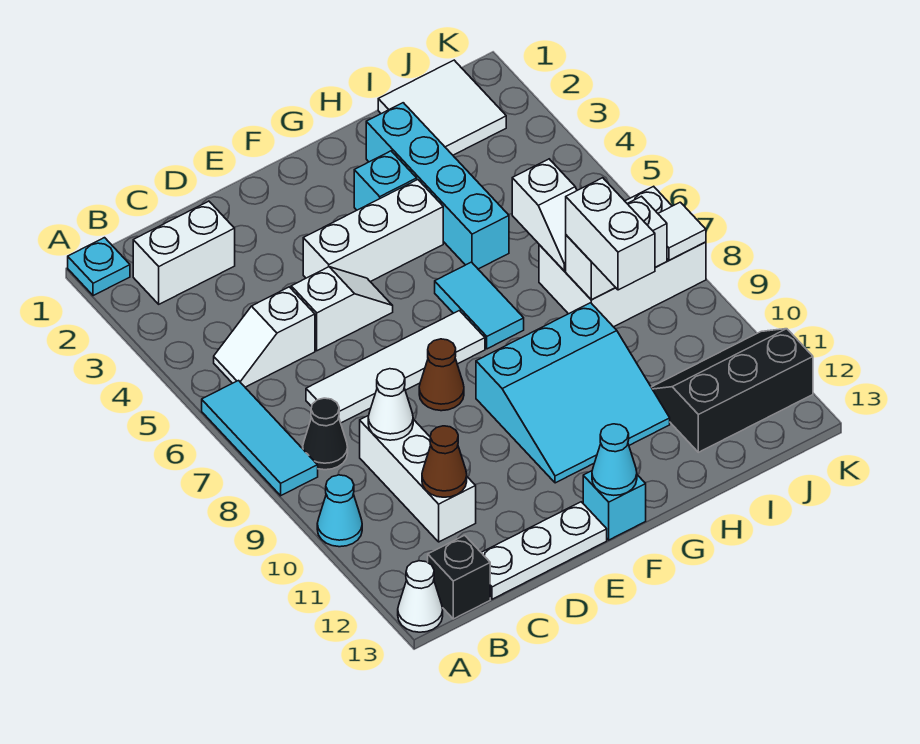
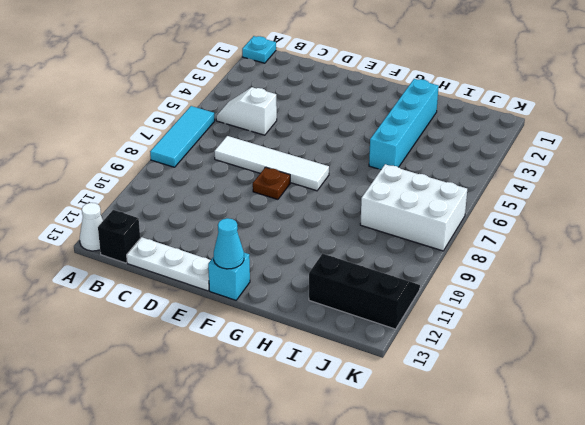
brown plate E8 level 1 -> brown cone E8 level 1
none -> cyan cone A10 level 1
none -> white brick B2:C2 level 1
none -> black cone B8 level 1

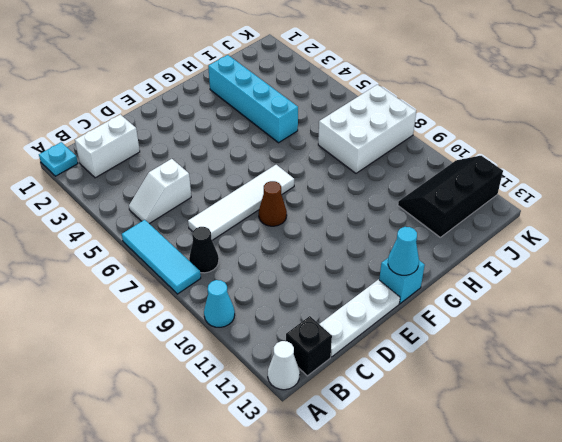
none -> white brick C9:C11 level 1
none -> white slope D5:E5 level 1 top D
none -> white brick E4:G4 level 1

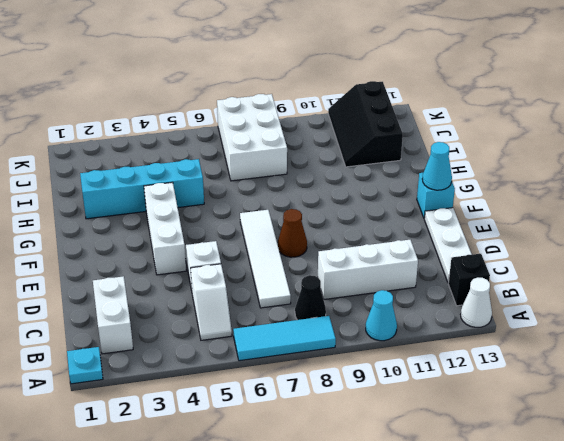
none -> cyan slope F9:H11 level 1 top 9
none -> cyan brick G3 level 1
none -> cyan tile G6:G7 level 1

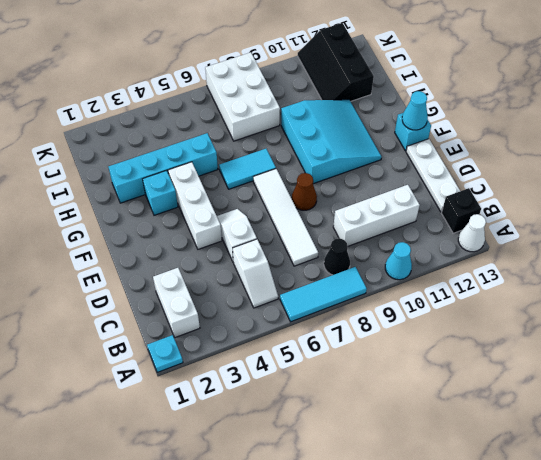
none -> white tile I1:J2 level 1
none -> white cone C9 level 2
none -> brown cone C11 level 2

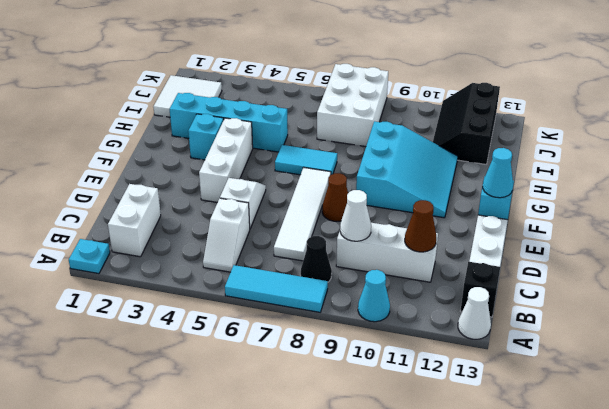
none -> white slope I6:I7 level 2 top 6
none -> white brick I8:J8 level 2
none -> white tile K8 level 2

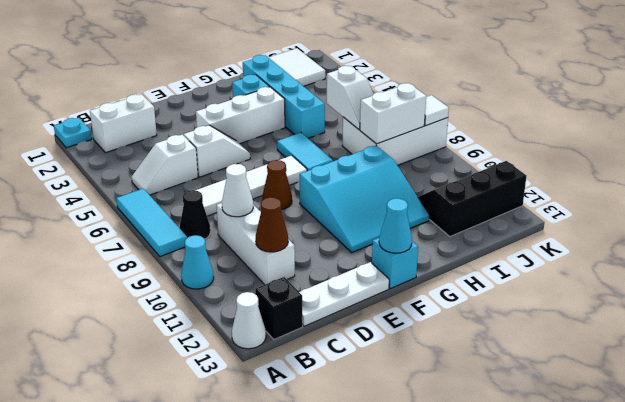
none -> white brick I8:I9 level 3

